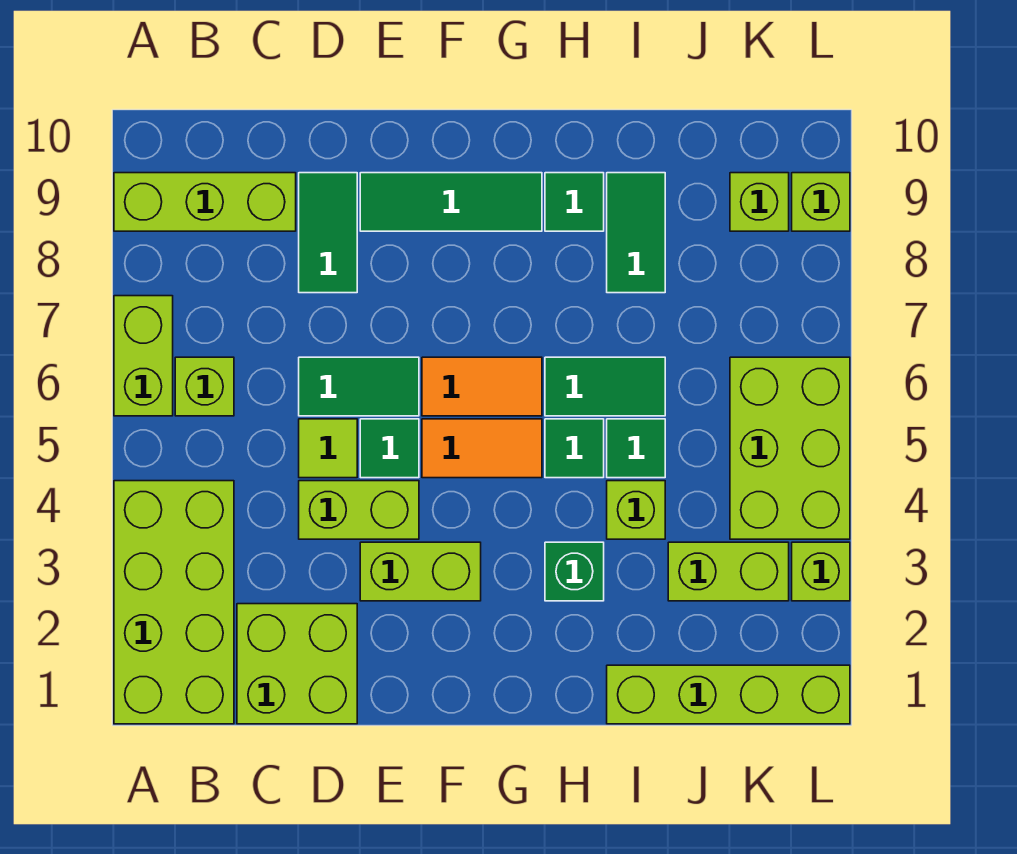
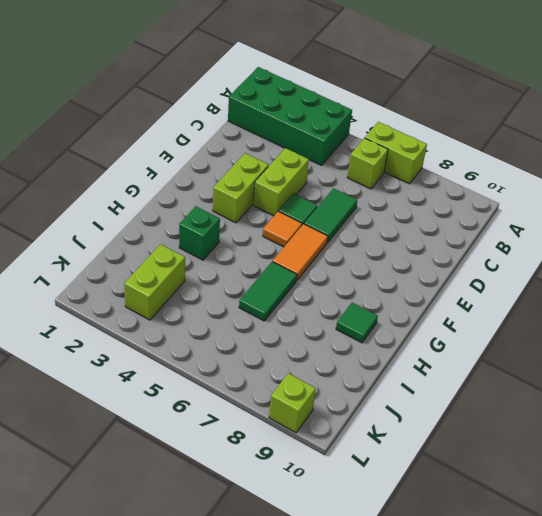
green brick A1:B4 level 1 -> lime brick A1:B4 level 1
orange tile F5 level 1 -> orange tile F5:G5 level 1
none -> lime brick A9:C9 level 1
none -> lime brick C1:D2 level 1
none -> lime tile D5 level 1

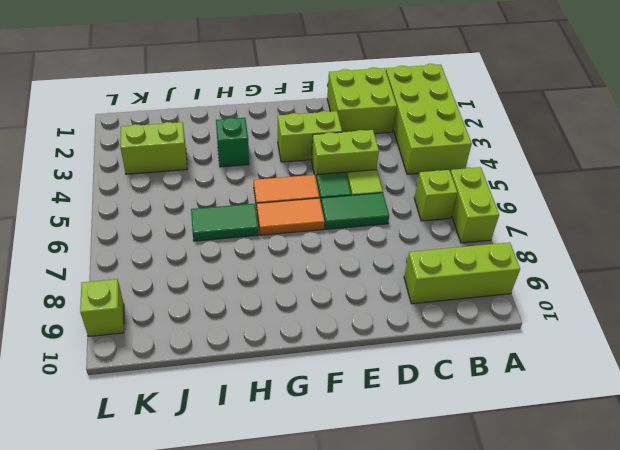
none -> green tile D8:D9 level 1
none -> green tile E9:G9 level 1
none -> green tile H5 level 1

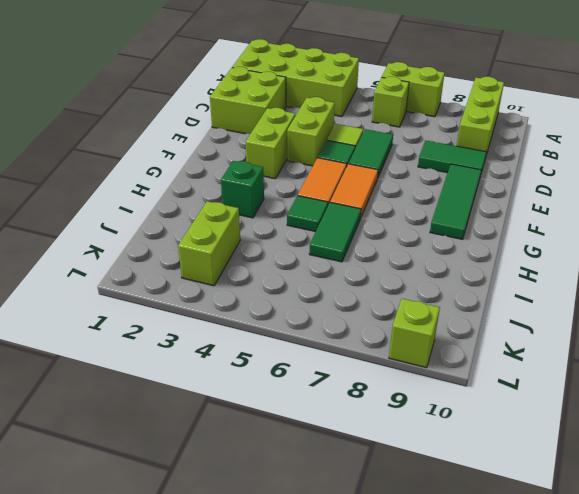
none -> green tile H9 level 1
none -> lime brick I1:L1 level 1
none -> lime brick I4 level 1

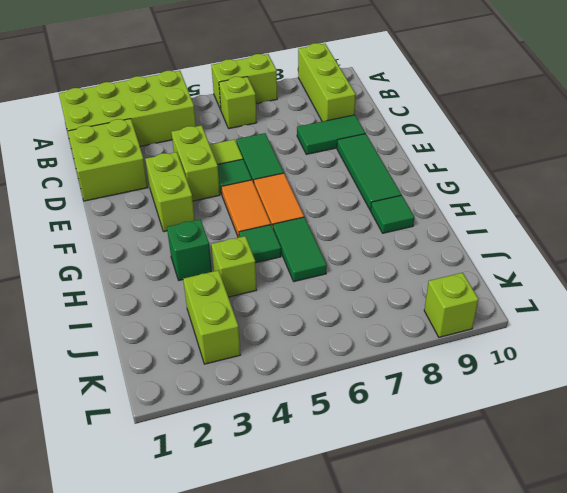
none -> lime brick I1:L1 level 1
none -> green tile I5 level 1
none -> green tile I8:I9 level 1

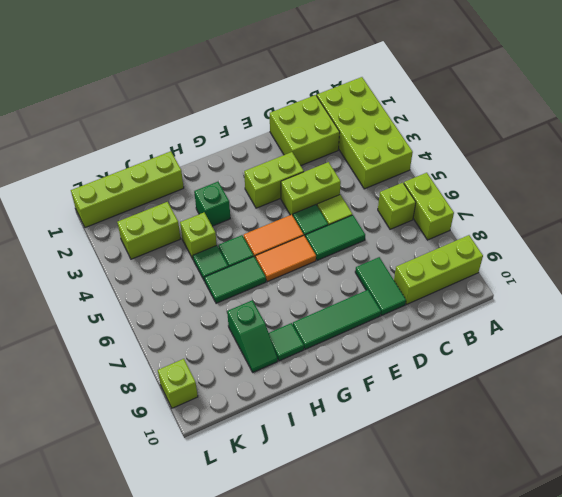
green slope I8:I9 level 1 top 8 -> green tile I8:I9 level 1
none -> lime brick K4:L6 level 1
none -> lime brick K9 level 1
none -> lime brick L3 level 1

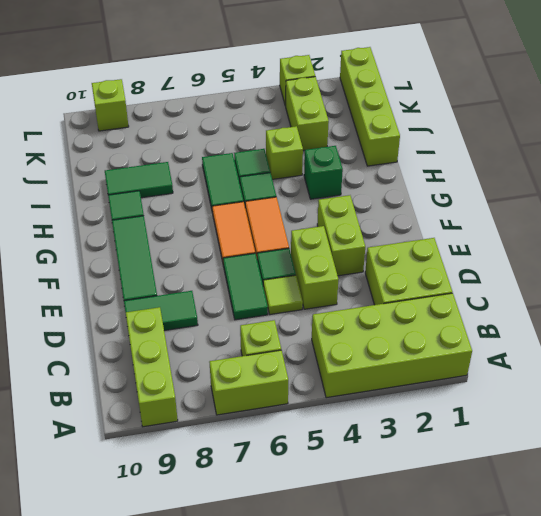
none -> lime brick K4:L6 level 1
none -> lime brick K9 level 1

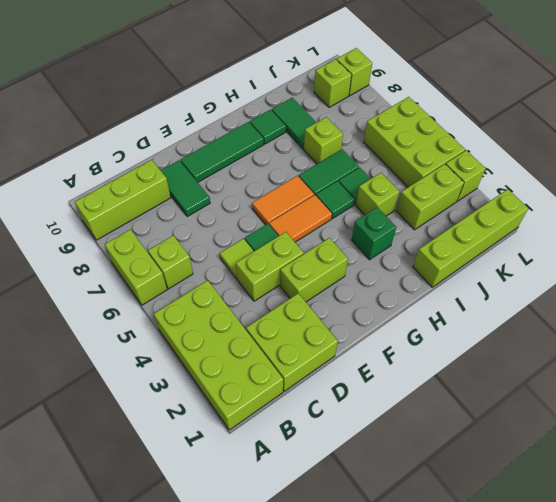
lime brick I7 level 1 -> none
none -> green tile D6:E6 level 1

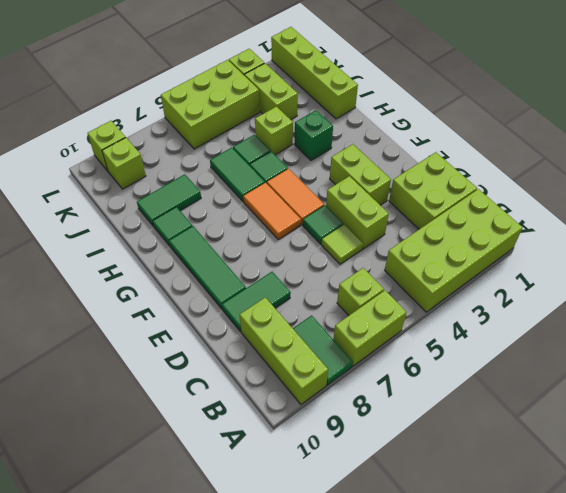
green tile A8:B8 level 1 -> green tile D6:E6 level 1

